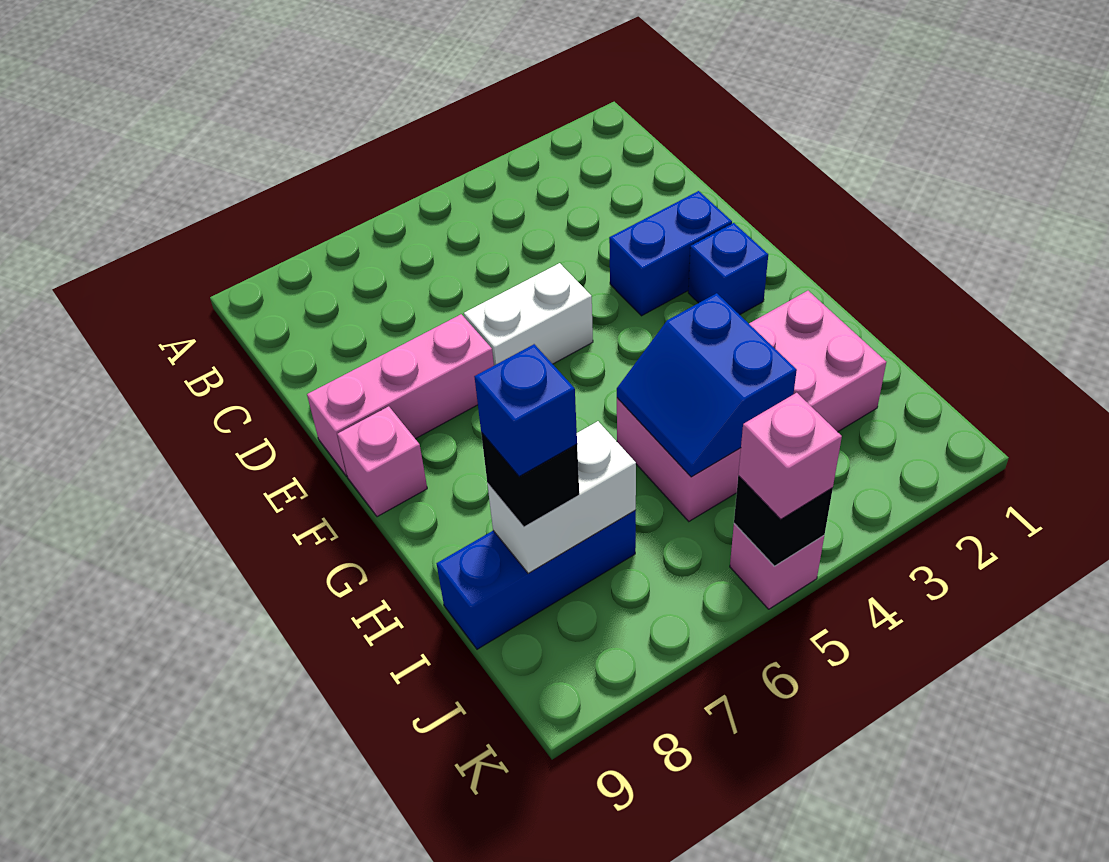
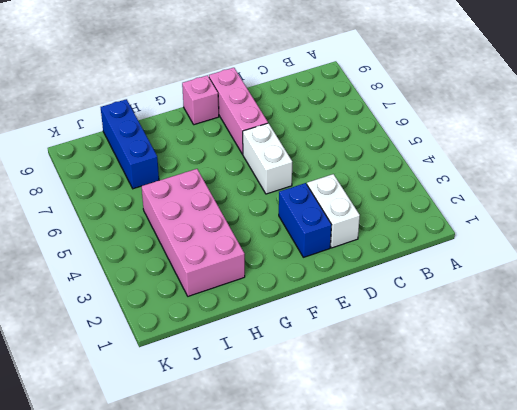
white brick D2:D3 level 1 -> white brick I7:I8 level 2
none -> blue brick F2 level 1
none -> pink brick K5 level 1
none -> blue slope H4:I5 level 2 top 4

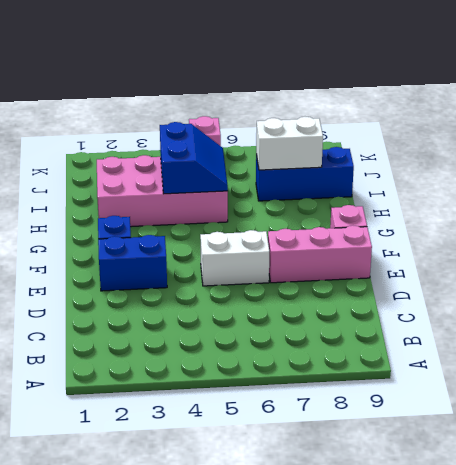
none -> black brick K5 level 2
none -> black brick I8 level 3
none -> pink brick K5 level 3

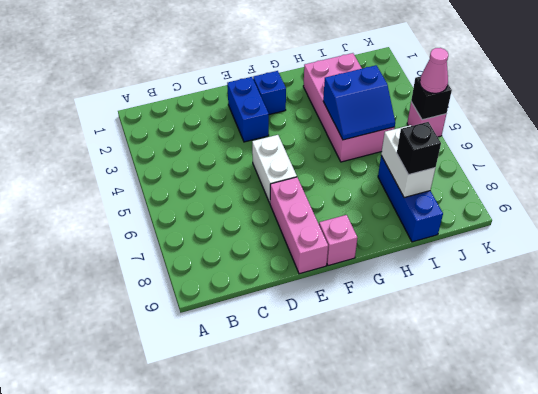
pink cone K5 level 3 -> pink brick K5 level 3
none -> blue brick I8 level 4

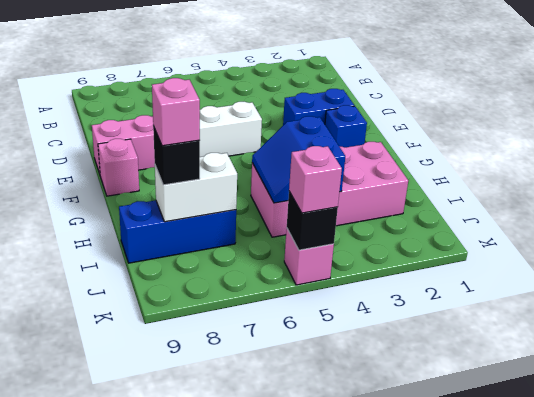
pink brick I8 level 4 -> blue brick I8 level 4

